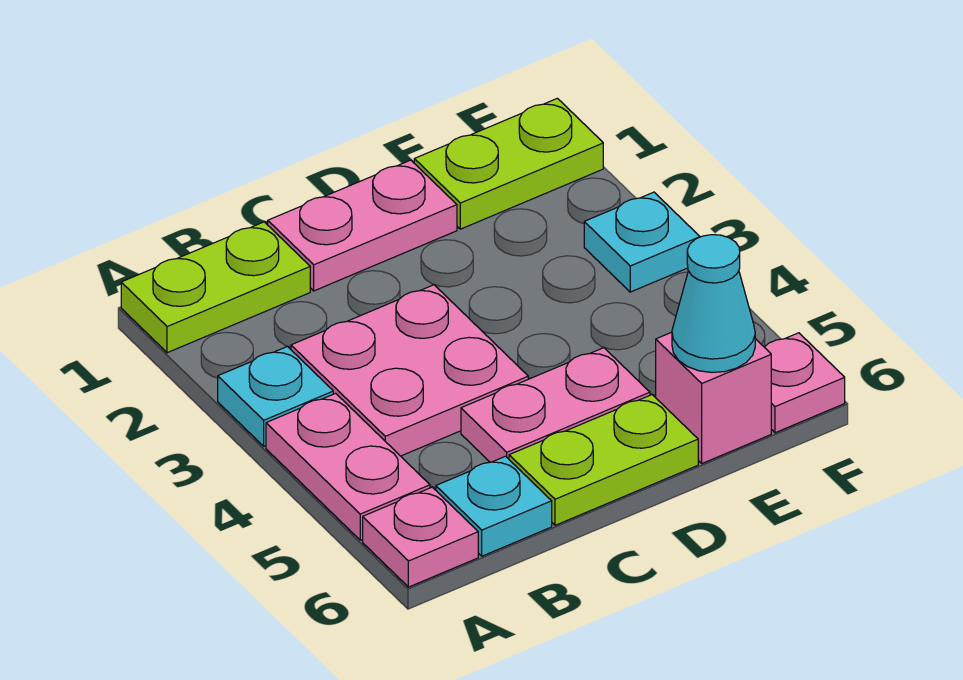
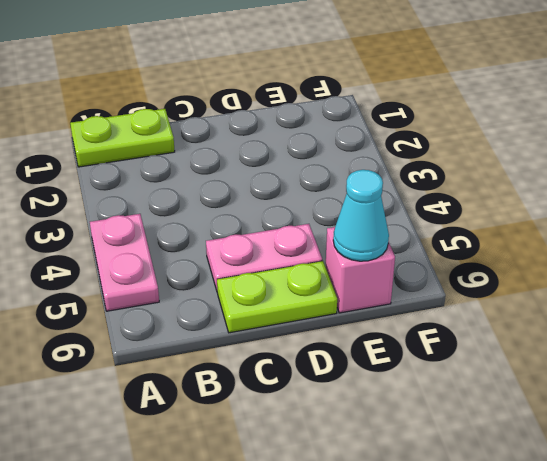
none -> cyan plate A3 level 1
none -> pink plate A6 level 1
none -> pink plate B3:C4 level 1

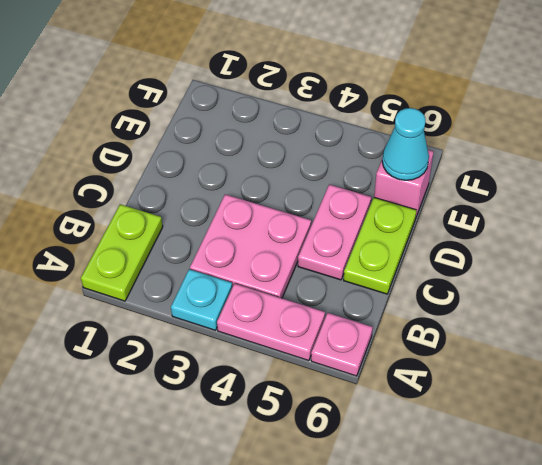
none -> cyan plate B6 level 1
none -> pink plate C1:D1 level 1
none -> lime plate E1:F1 level 1

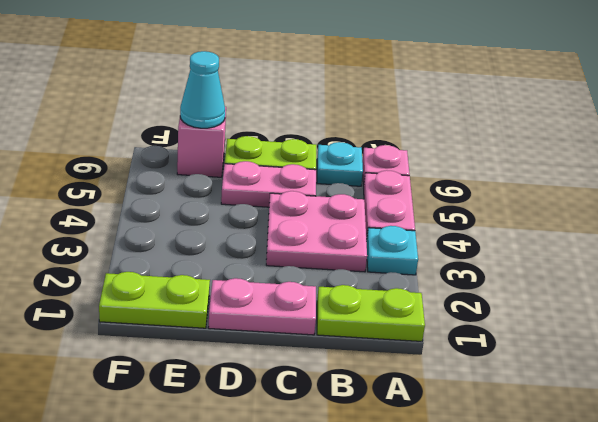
none -> cyan plate F3 level 1
none -> pink plate F6 level 1

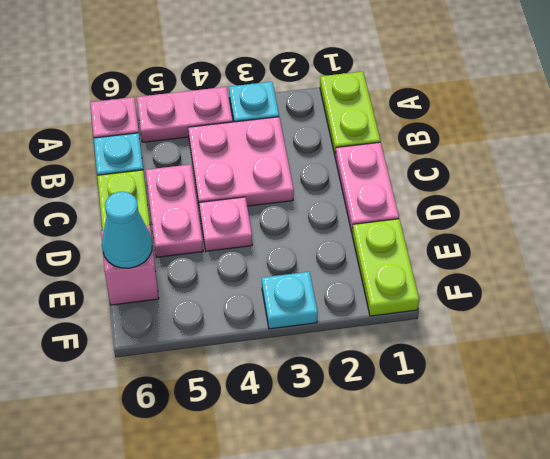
pink plate D4 level 1 -> pink plate F6 level 1

